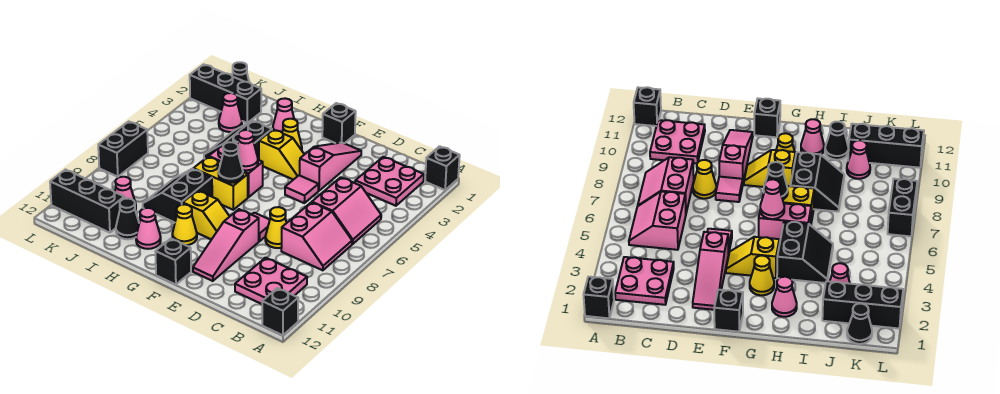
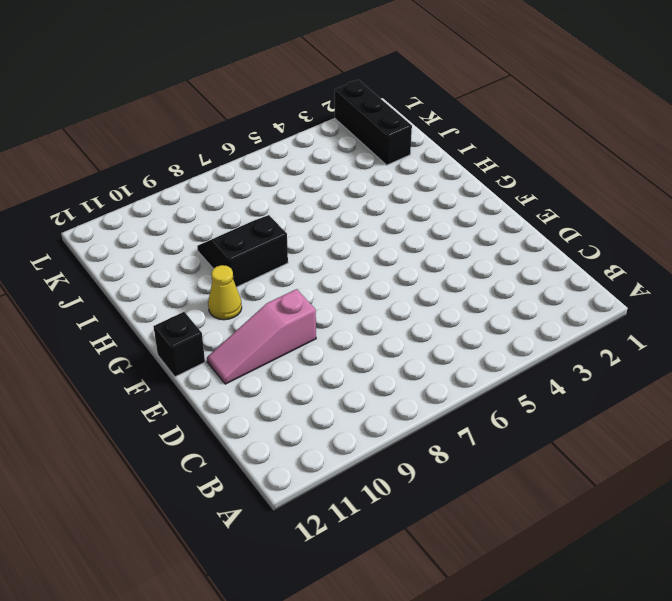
none -> black brick A1 level 1
none -> black brick A12 level 1
none -> pink plate B2:C3 level 1
none -> pink slope B5:C6 level 1 top C

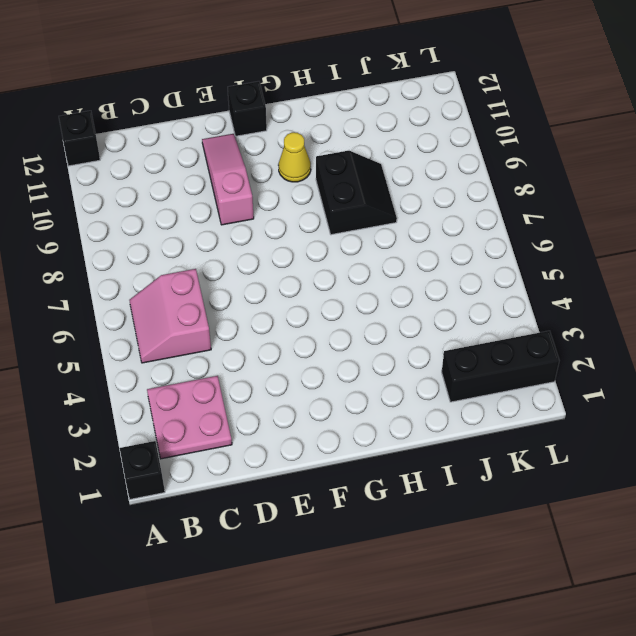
none -> pink slope B7:C8 level 1 top C
none -> pink plate B10:C11 level 1
none -> yellow cone D8 level 1
none -> pink slope E2:E4 level 1 top 4

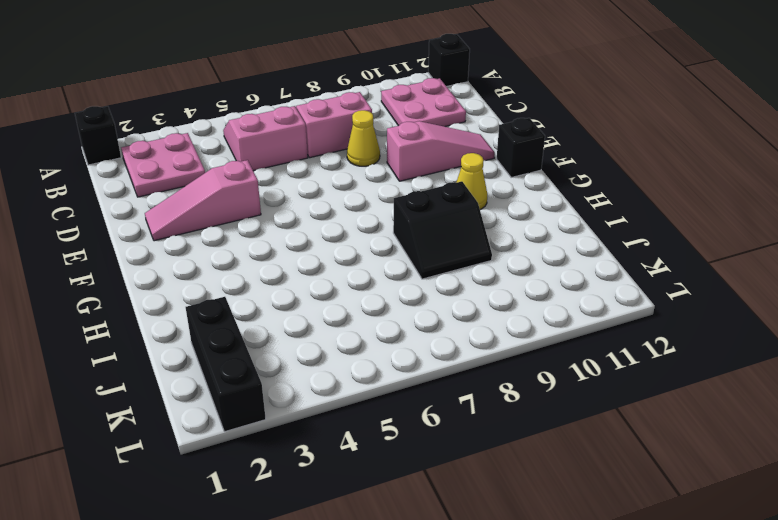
none -> pink tile E5 level 1
none -> pink tile E8 level 1
none -> black brick F1 level 1
none -> yellow slope F4:G4 level 1 top G

